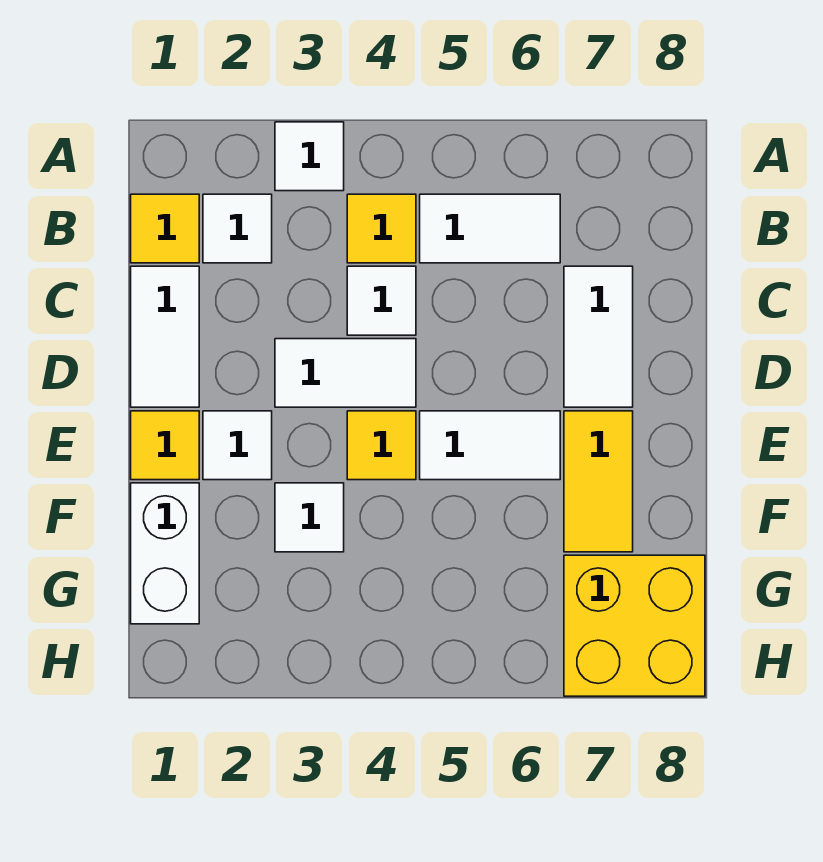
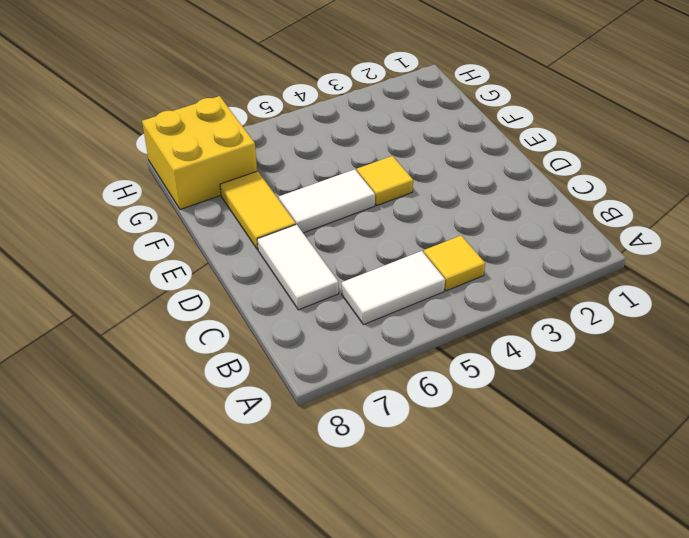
none -> white tile A3 level 1
none -> yellow tile B1 level 1
none -> white tile B2 level 1

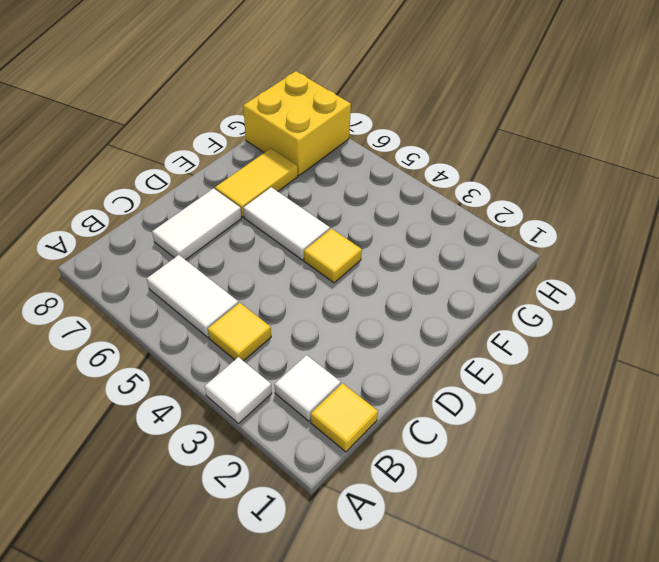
none -> white tile C1:D1 level 1
none -> white tile C4 level 1
none -> white tile D3:D4 level 1

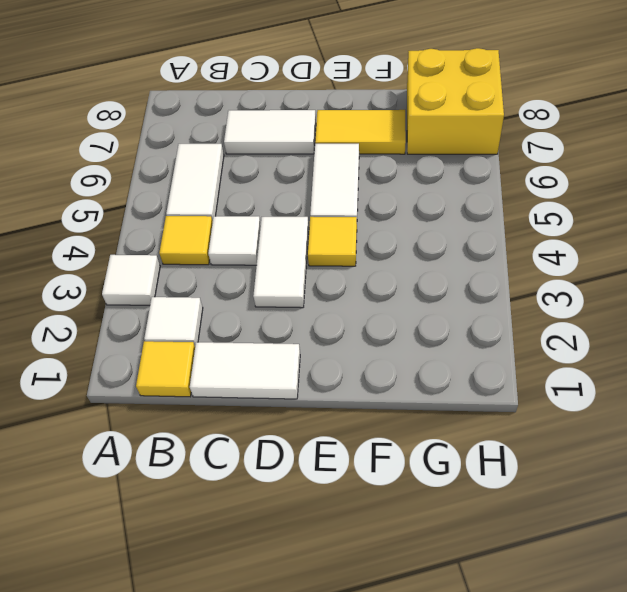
none -> yellow tile E1 level 1
none -> white tile E2 level 1
none -> white brick F1:G1 level 1

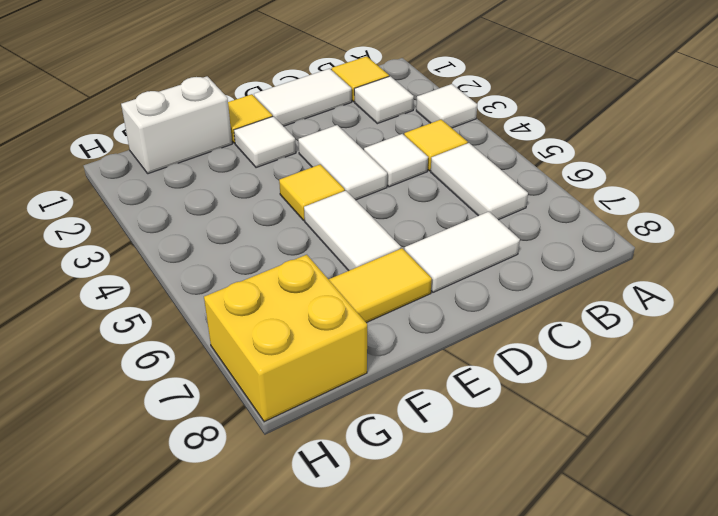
none -> white tile F3 level 1

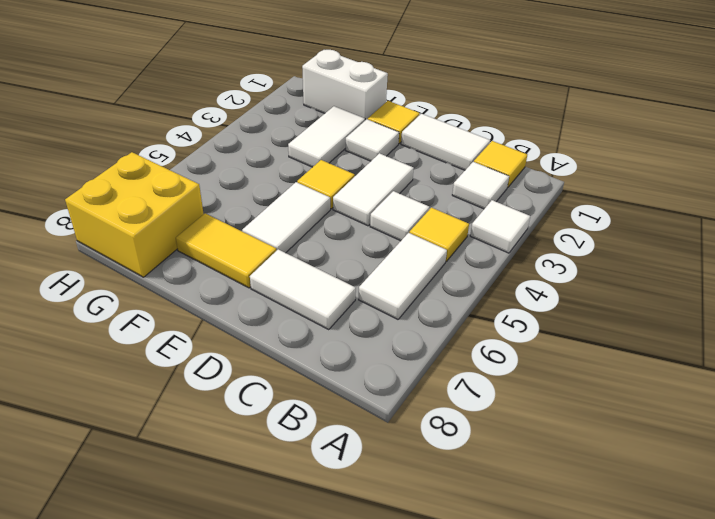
white tile F2:F3 level 1 -> white tile F3 level 1

